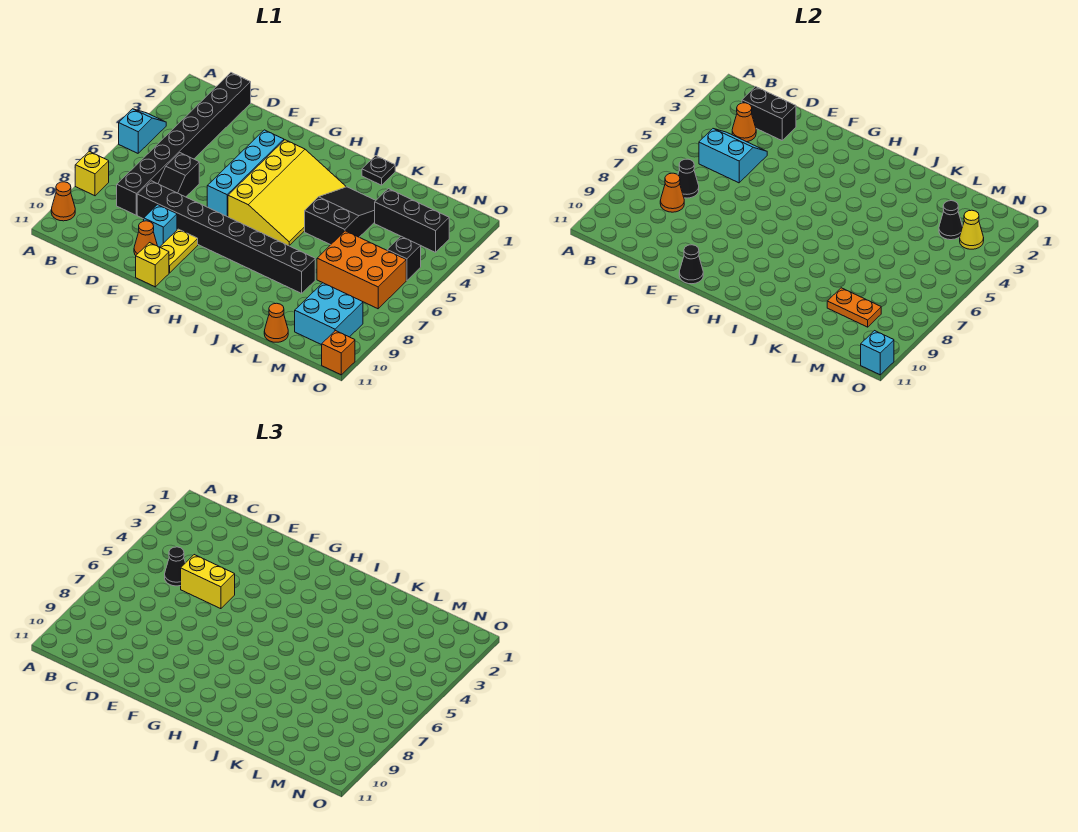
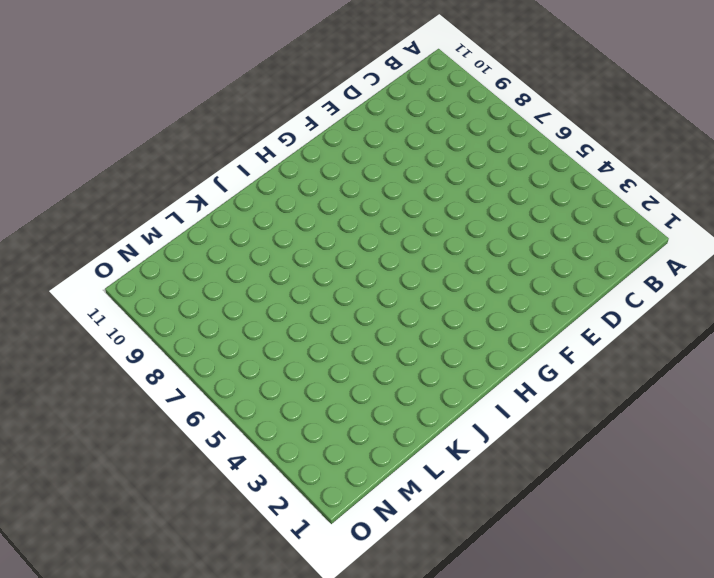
none -> cyan slope A4:A5 level 1 top 5
none -> yellow brick A8 level 1
none -> orange cone A10 level 1
none -> black brick C1:C8 level 1

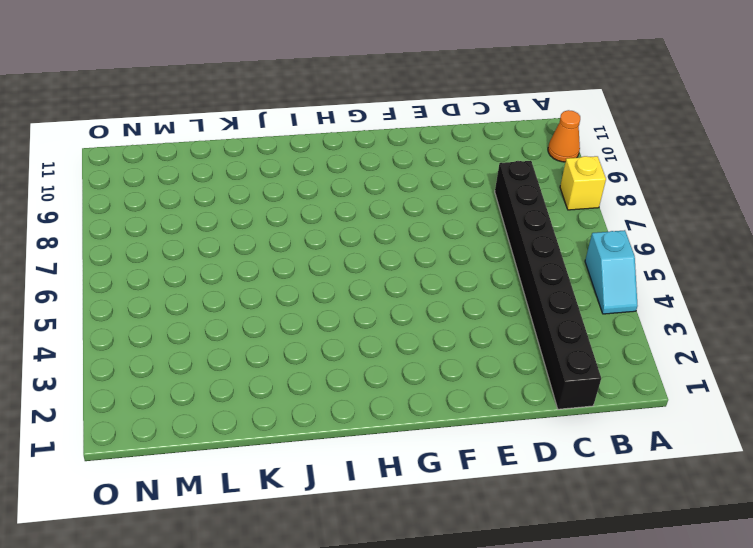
none -> black slope D6:D7 level 1 top 6
none -> black brick D8:K8 level 1
none -> cyan brick E9 level 1
none -> orange cone E10 level 1

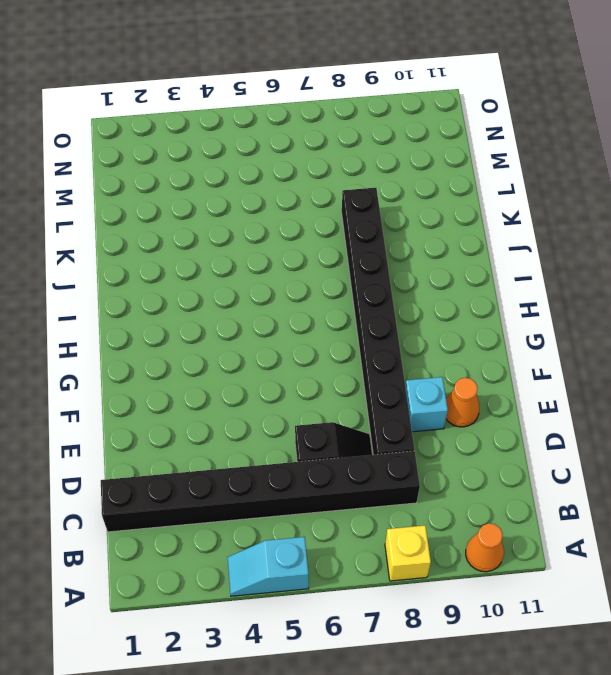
none -> cyan brick F3:F6 level 1
none -> yellow plate F9:F10 level 1
none -> yellow brick F11 level 1
none -> yellow slope G3:I6 level 1 top G

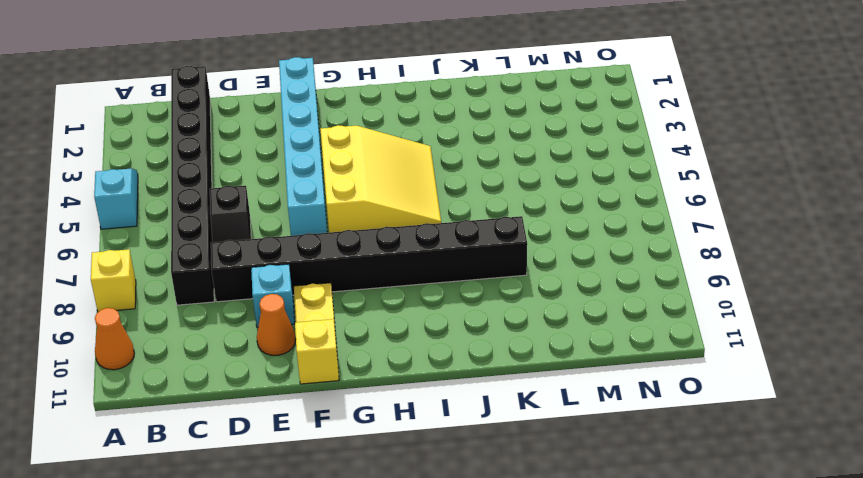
cyan brick F1:F6 level 1 -> cyan brick F3:F6 level 1
yellow slope G4:I6 level 1 top G -> yellow slope G3:I6 level 1 top G
none -> black plate J1 level 1
none -> black slope J3:K5 level 1 top 5
none -> black brick L3:N3 level 1
none -> orange brick L6:N7 level 1

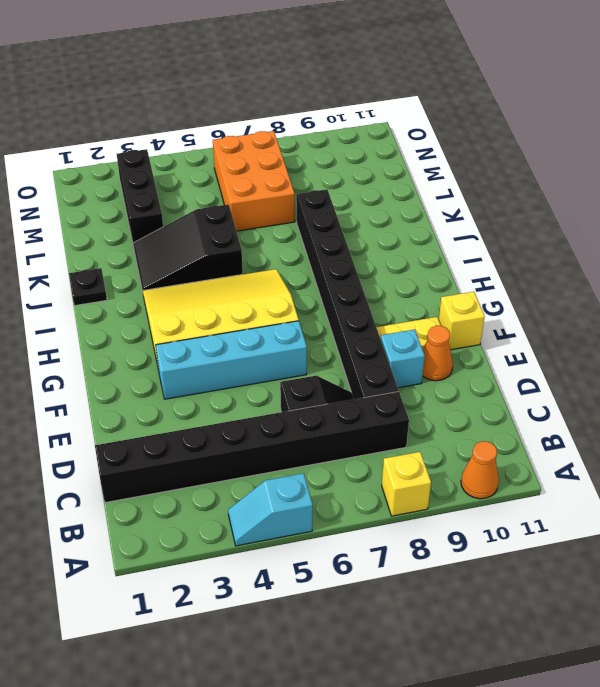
none -> orange cone L11 level 1
none -> cyan brick M9:N10 level 1
none -> black brick N5 level 1
none -> orange brick O11 level 1

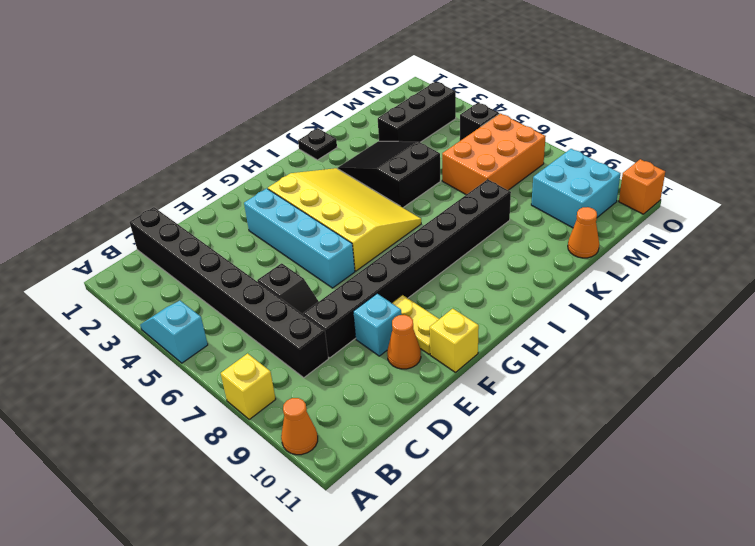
none -> black brick C2:D2 level 2
none -> orange cone C3 level 2
none -> cyan slope C4:D5 level 2 top 5
none -> black cone C7 level 2

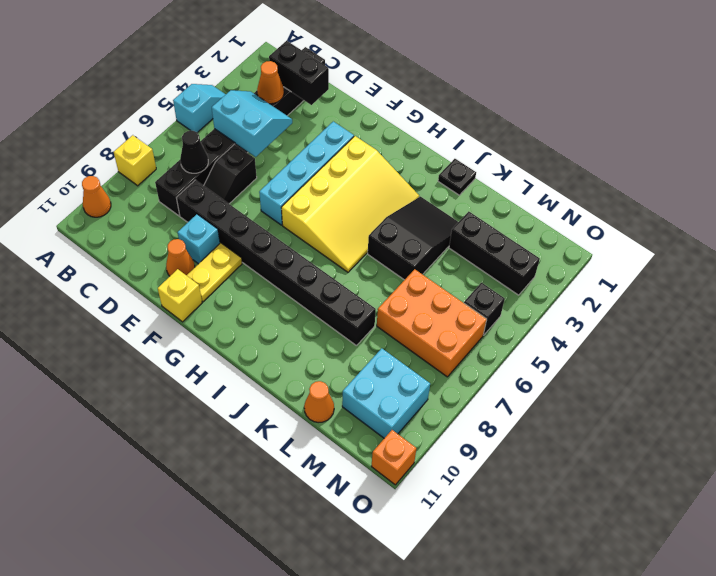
none -> orange cone C8 level 2
none -> black cone F11 level 2
none -> orange plate L9:M9 level 2
none -> black cone M3 level 2

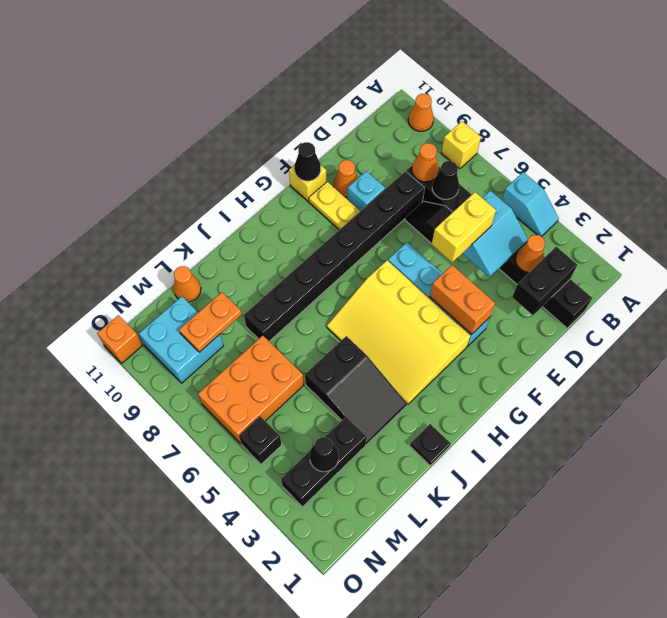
orange brick F3:F4 level 2 -> none
none -> yellow cone N3 level 2
none -> cyan brick O11 level 2
none -> black cone C5 level 3

